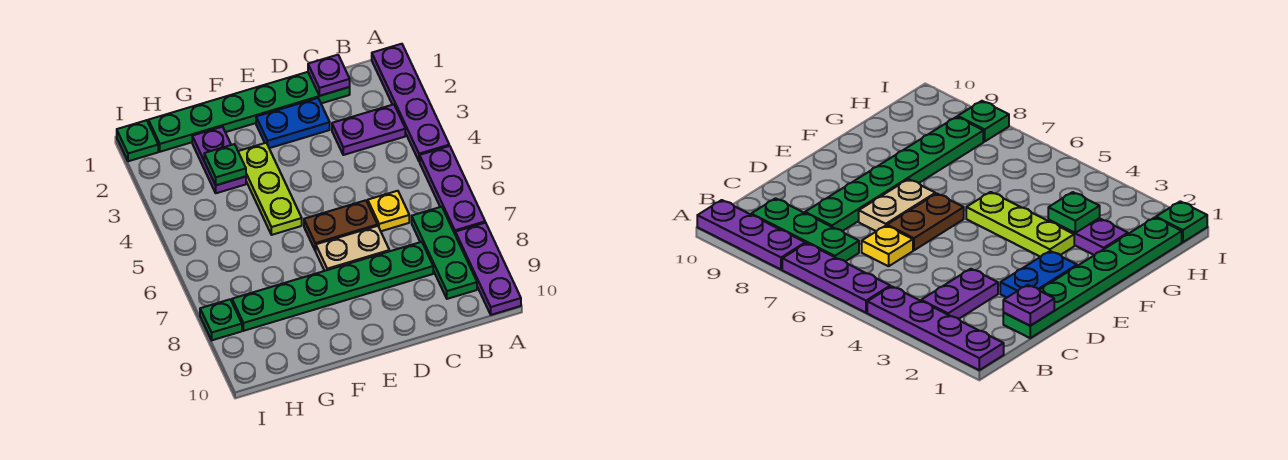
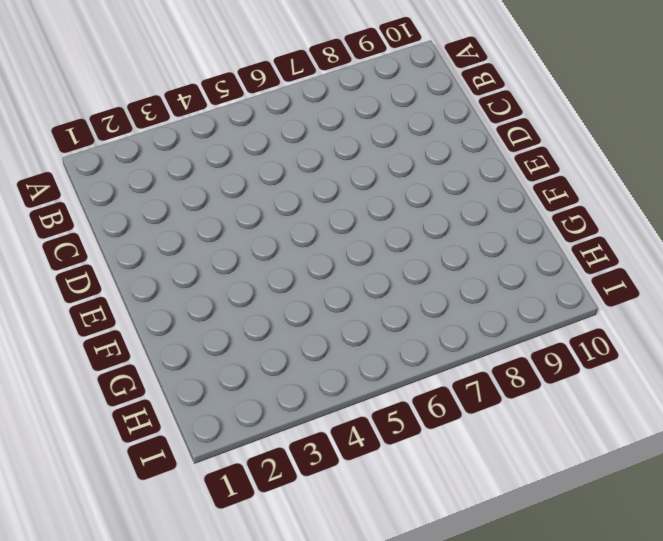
none -> purple plate A1:A4 level 1
none -> purple plate A5:A7 level 1
none -> purple plate A8:A10 level 1

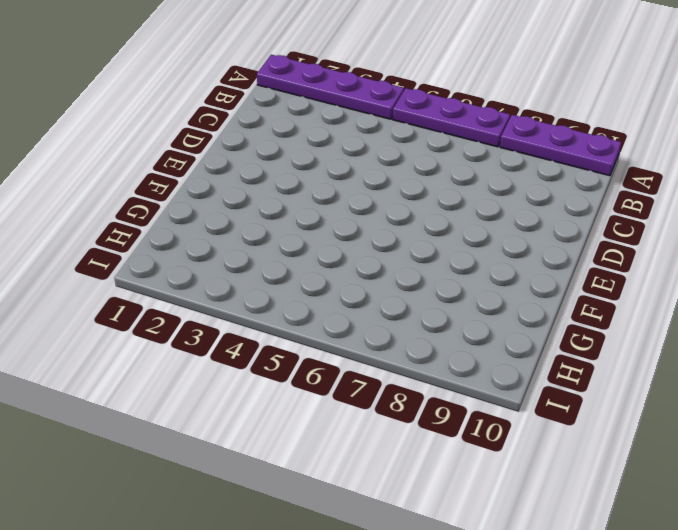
none -> purple plate B3:C3 level 1
none -> green plate B7:B9 level 1
none -> green plate C1:H1 level 1

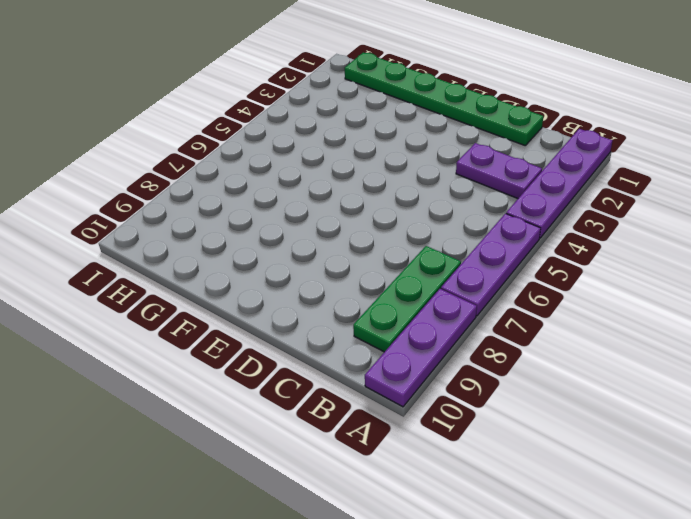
none -> yellow plate C6 level 1
none -> green plate C8:H8 level 1
none -> blue plate D2:E2 level 1

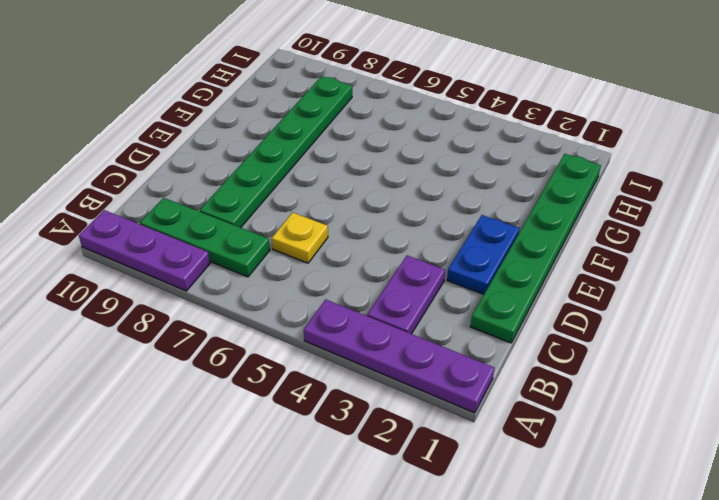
none -> purple plate A5:A7 level 1
none -> brown plate D6:E6 level 1
none -> tan plate D7:E7 level 1

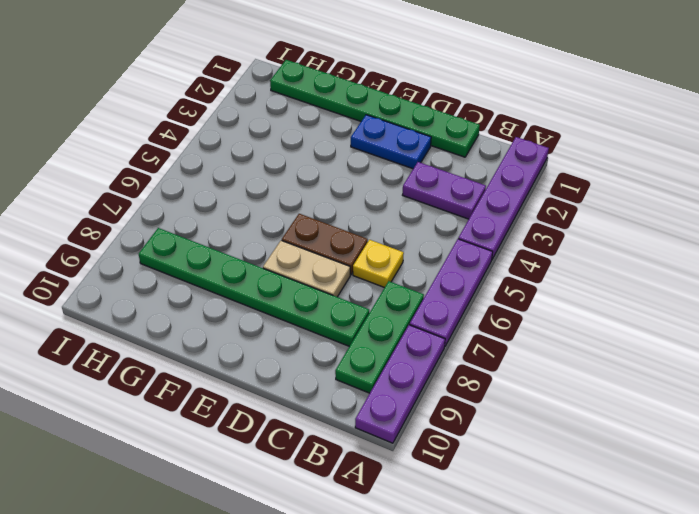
none -> lime plate F3:F5 level 1
none -> purple plate G2:G3 level 1
none -> green plate I1 level 1

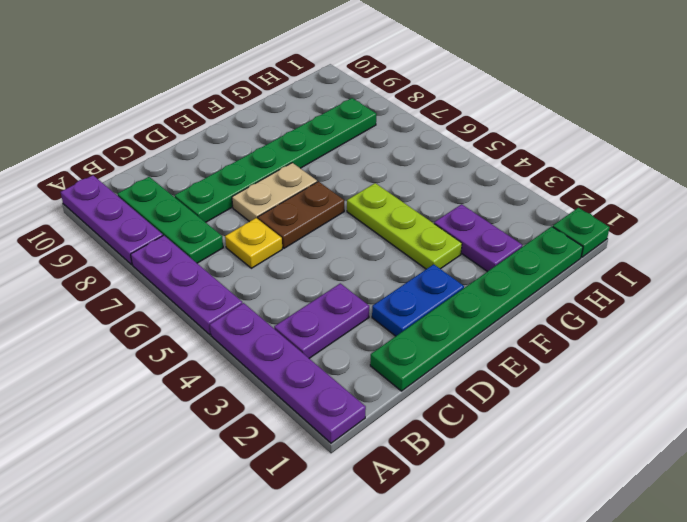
none -> green plate I8 level 1
none -> purple plate C1 level 2
none -> green plate G3 level 2

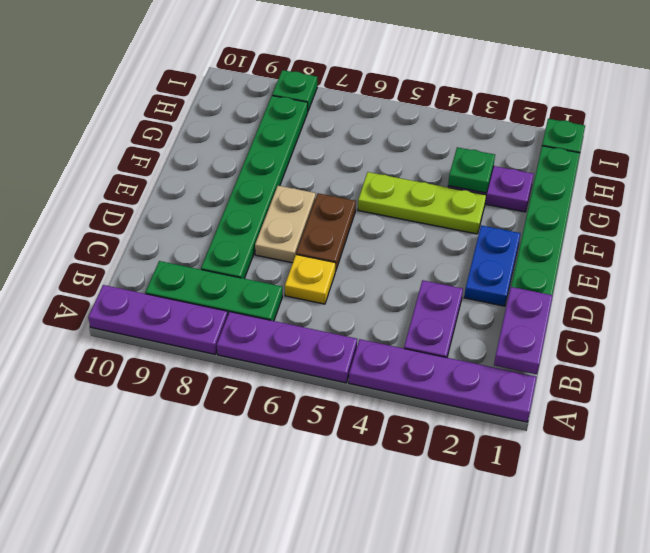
purple plate B1:C1 level 2 -> purple plate C1 level 2

